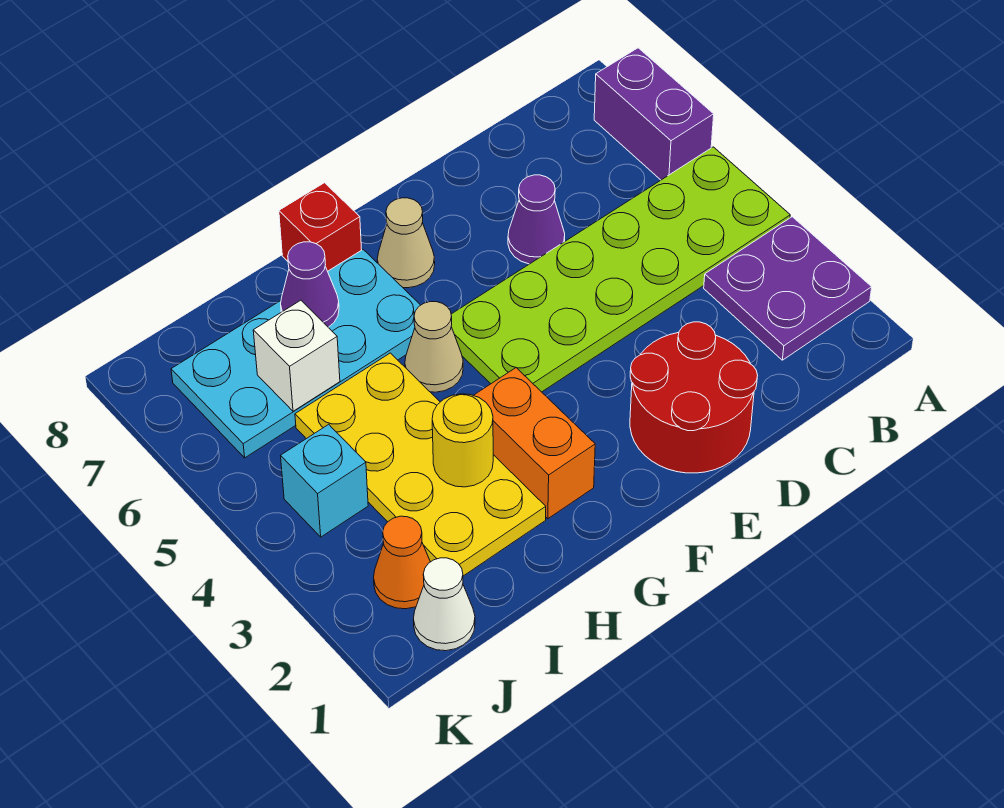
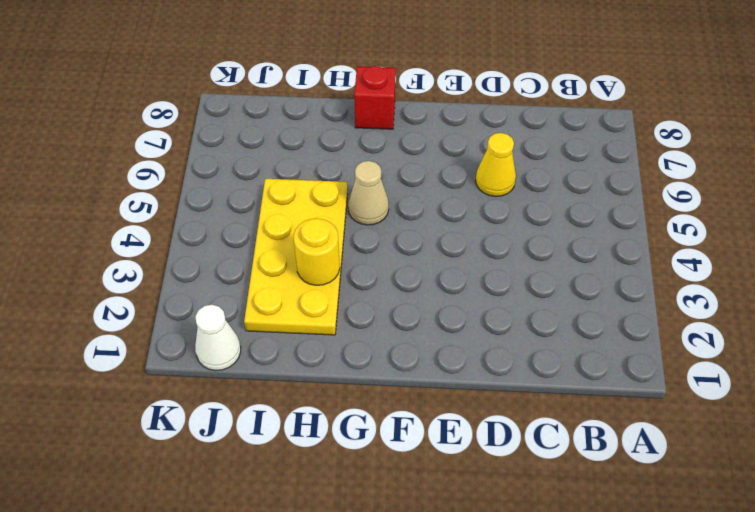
yellow cone D6 level 1 -> purple cone D6 level 1
none -> purple plate A2:B3 level 1
none -> lime plate A4:F5 level 1
none -> purple brick A6:A7 level 1

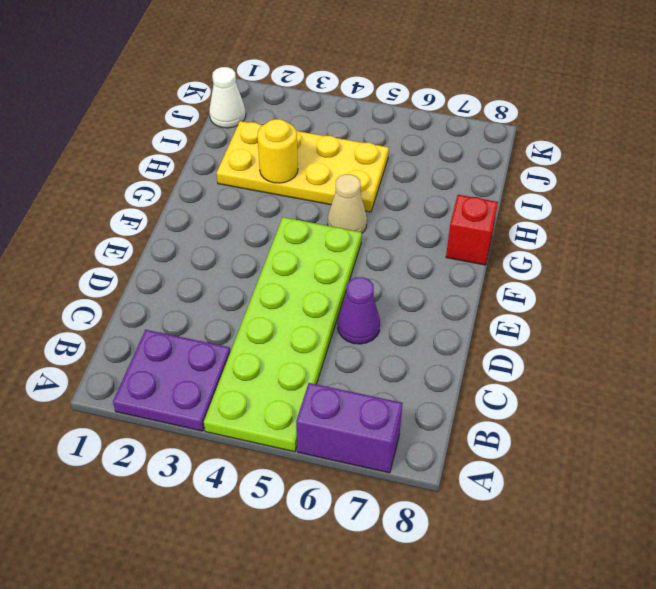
none -> red round brick D1:E2 level 1
none -> tan cone F7 level 1
none -> orange brick G2:G3 level 1

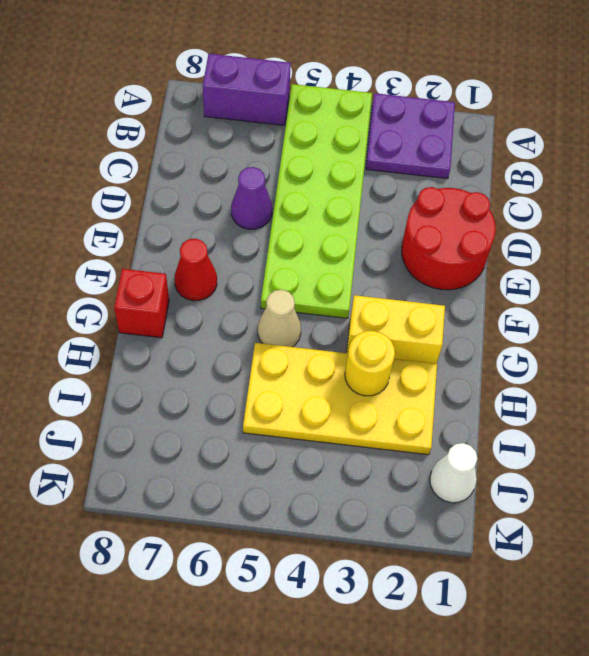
red cone F7 level 1 -> tan cone F7 level 1
yellow brick G2:G3 level 1 -> orange brick G2:G3 level 1
none -> cyan plate G6:J7 level 1
none -> orange cone J2 level 1
none -> cyan brick J4 level 1

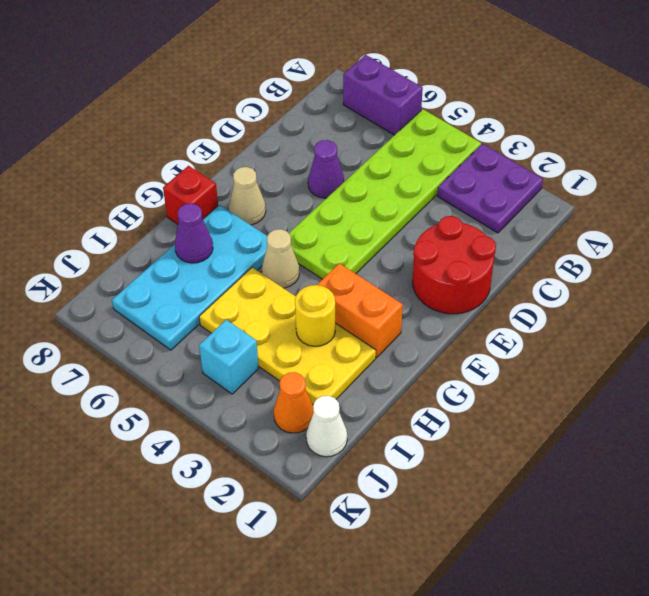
none -> white brick I6 level 2

